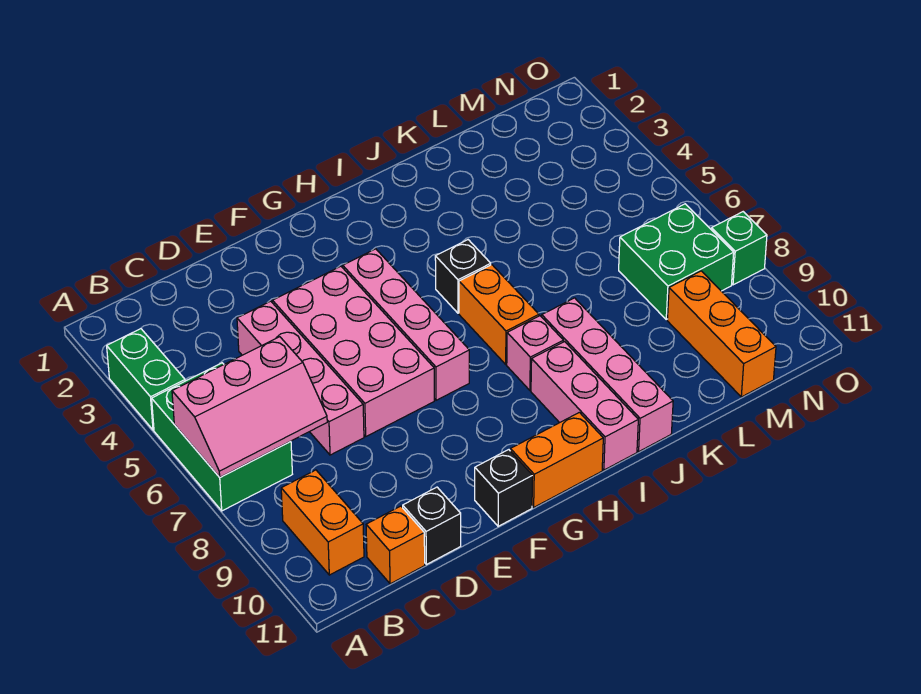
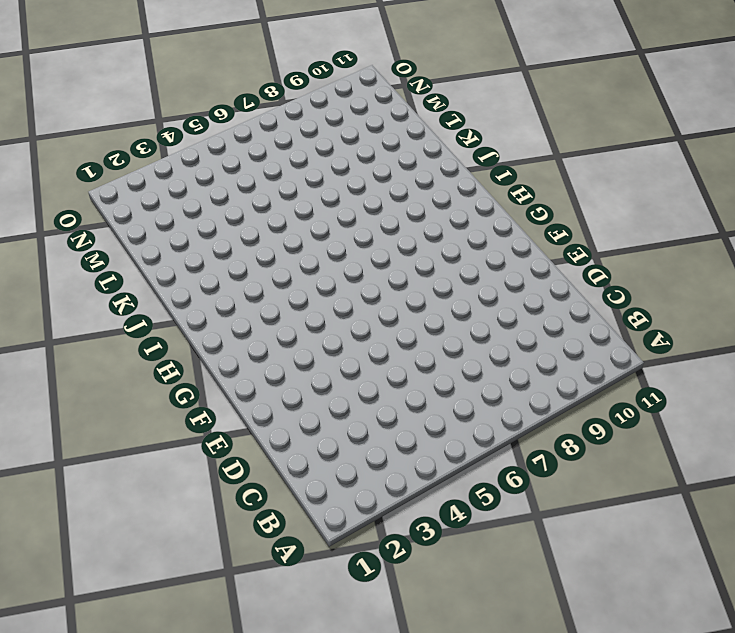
none -> green brick A3:A4 level 1
none -> green brick A5:B7 level 1
none -> orange brick B9:B10 level 1

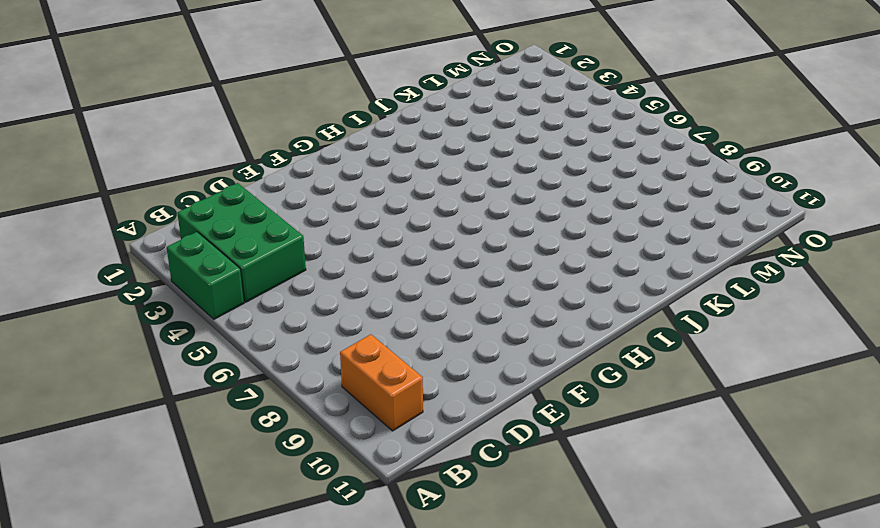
green brick B2:C4 level 1 -> green brick A5:B7 level 1
none -> orange brick C11 level 1
none -> pink brick D4:D7 level 1
none -> black brick D11 level 1

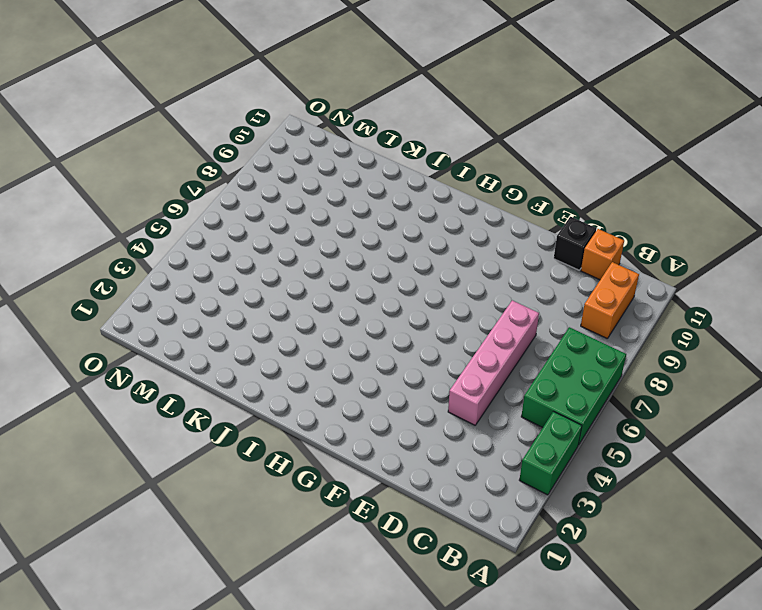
none -> pink brick E4:F7 level 1
none -> black brick F11 level 1
none -> pink brick G4:G7 level 1

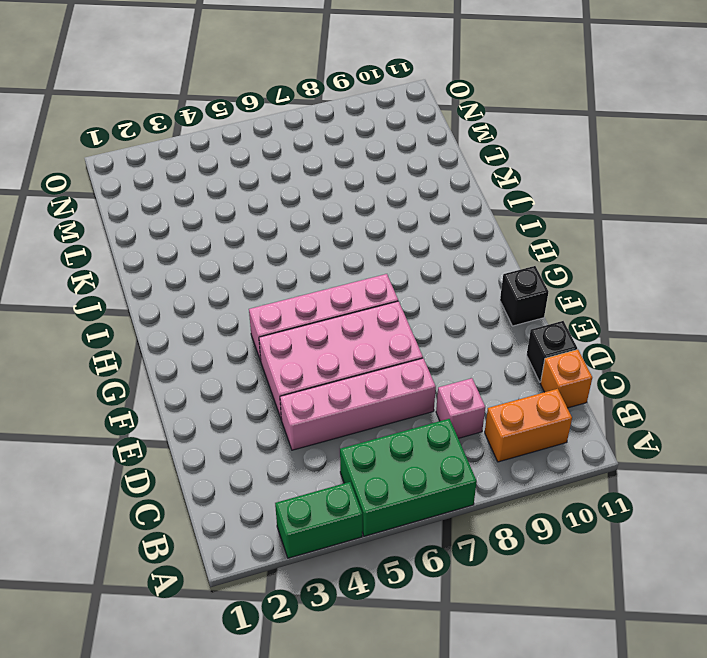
pink brick C8 level 1 -> pink brick I8 level 1
none -> orange brick G11:H11 level 1
none -> black brick I5 level 1
none -> orange brick I6:I7 level 1

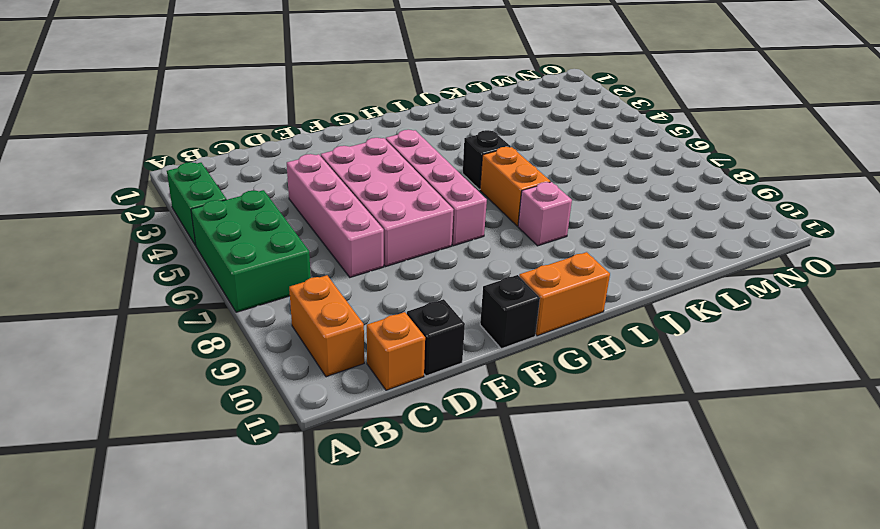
none -> pink brick I9:I11 level 1
none -> pink brick J8:J11 level 1
none -> green brick M7:N8 level 1

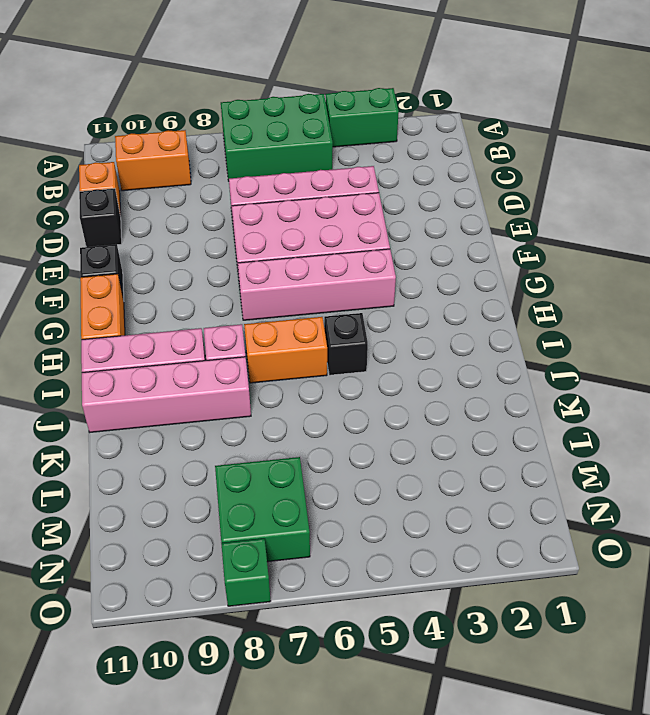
none -> orange brick M9:M11 level 1
none -> pink slope A6:C7 level 2 top 6

